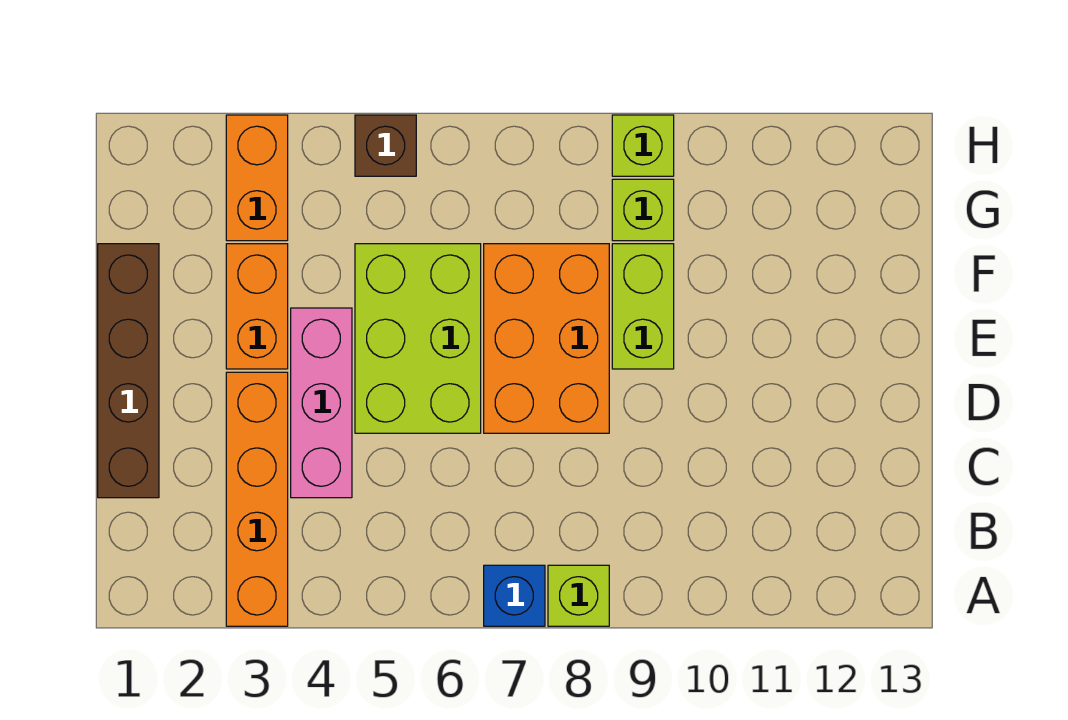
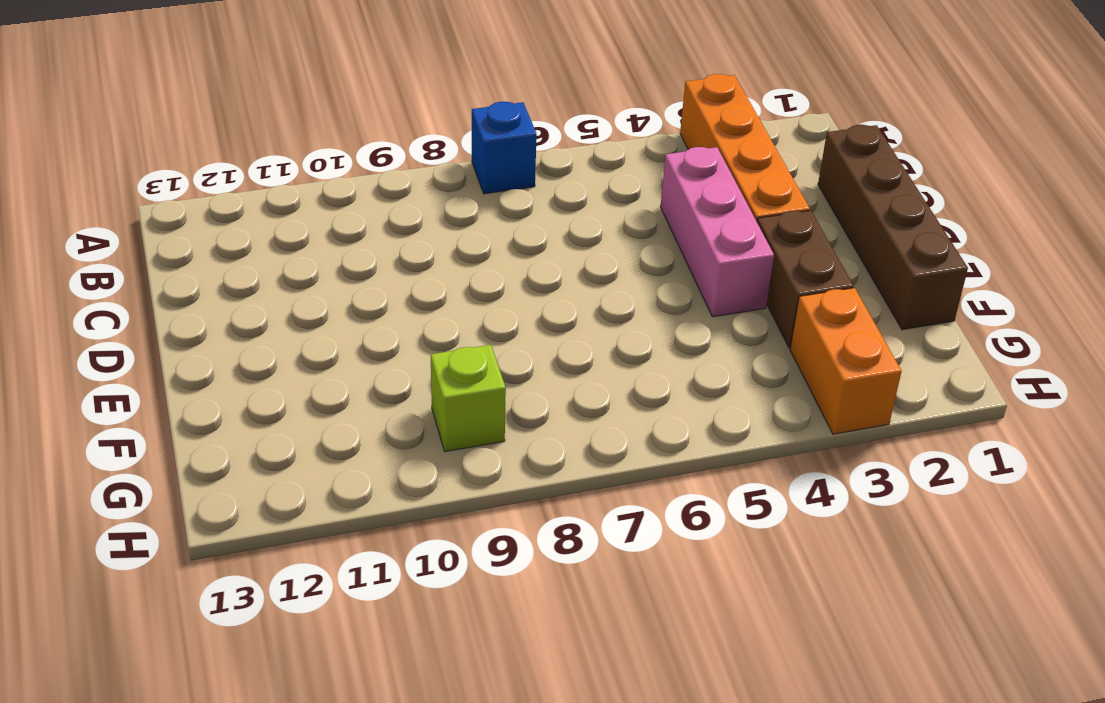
brown brick E3:F3 level 1 -> orange brick E3:F3 level 1
none -> lime brick A8 level 1
none -> lime brick D5:F6 level 1
none -> orange brick D7:F8 level 1

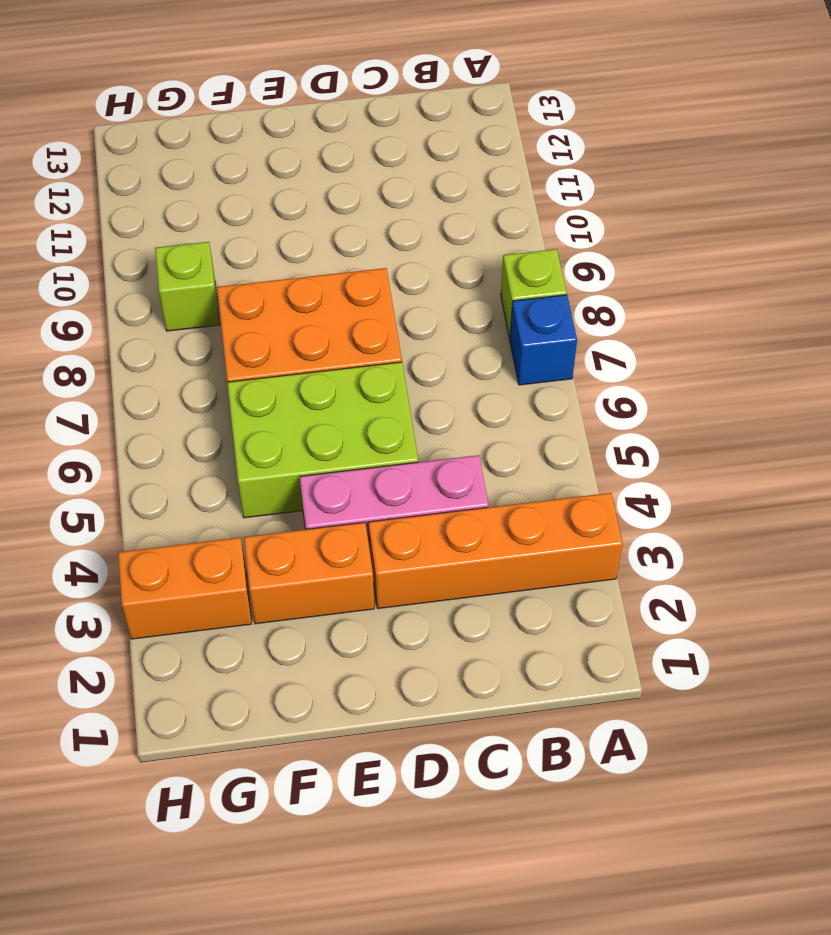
none -> brown brick C1:F1 level 1
none -> lime brick E9:F9 level 1
none -> brown brick H5 level 1

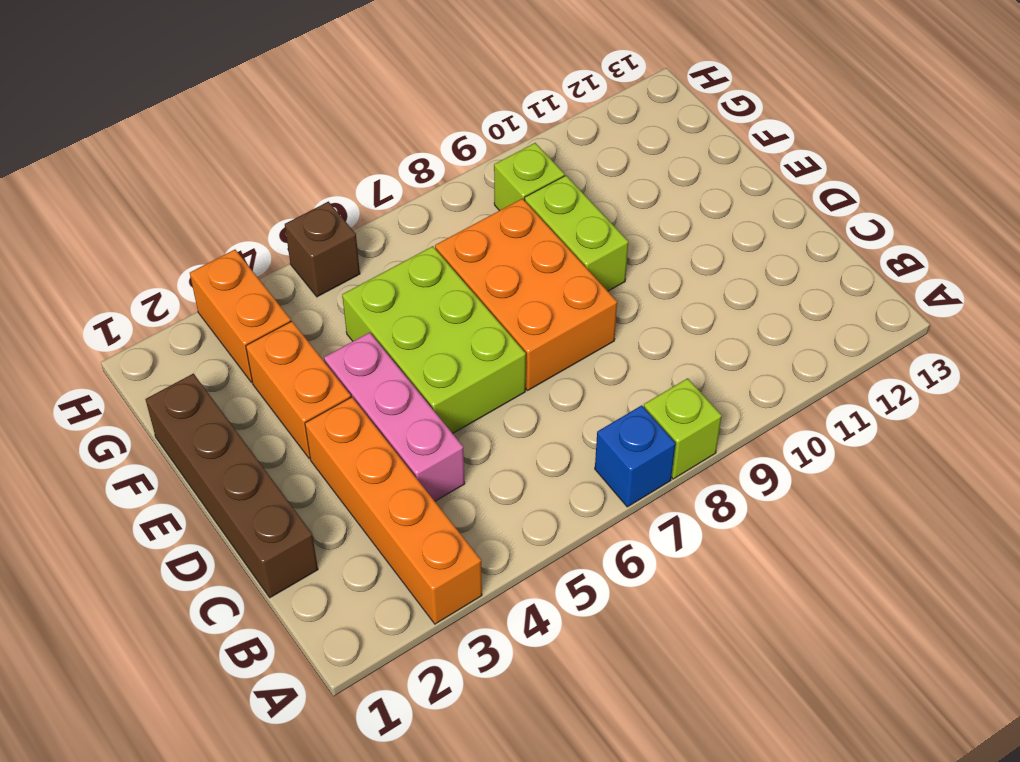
none -> lime brick H9 level 1

